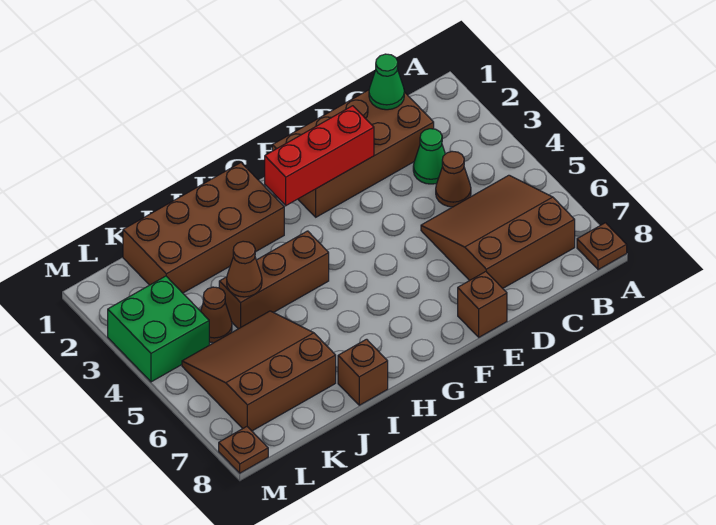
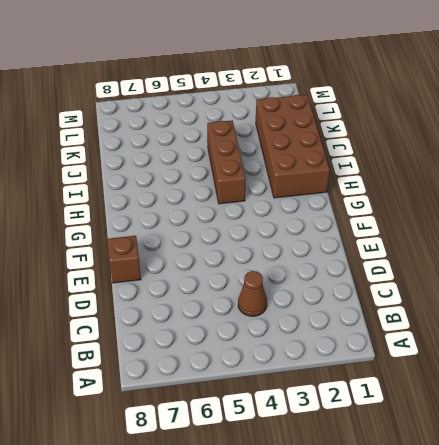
none -> brown plate A8 level 1
none -> brown slope B5:D7 level 1 top 7
none -> brown brick C1:F2 level 1

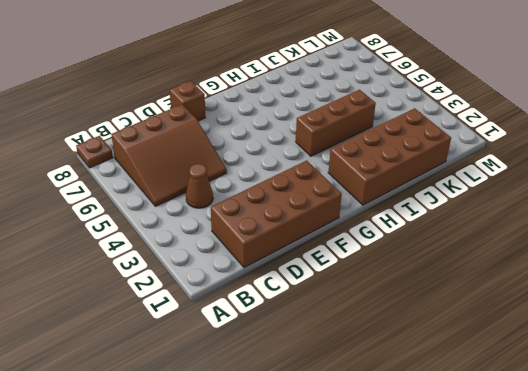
none -> green cone C3 level 1
none -> brown brick I8 level 1
none -> brown slope J5:L7 level 1 top 7

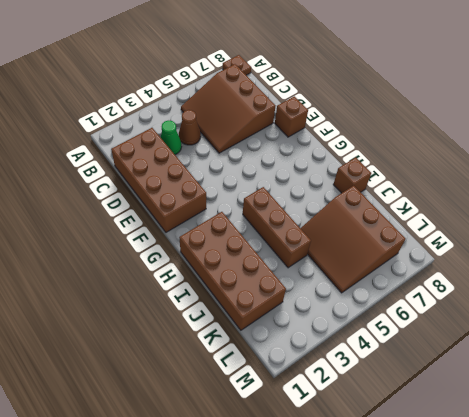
none -> brown cone K4 level 1
none -> green brick L3:M4 level 1
none -> brown plate M8 level 1

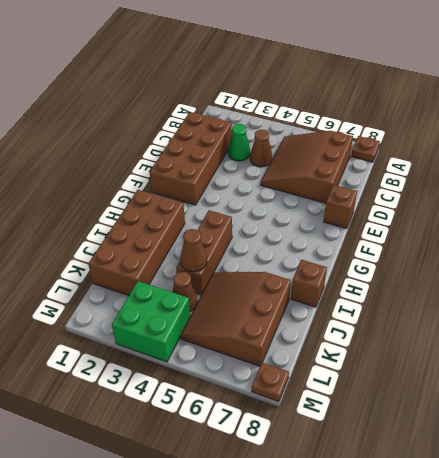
none -> green cone C1 level 2
none -> red brick E2:G2 level 2

